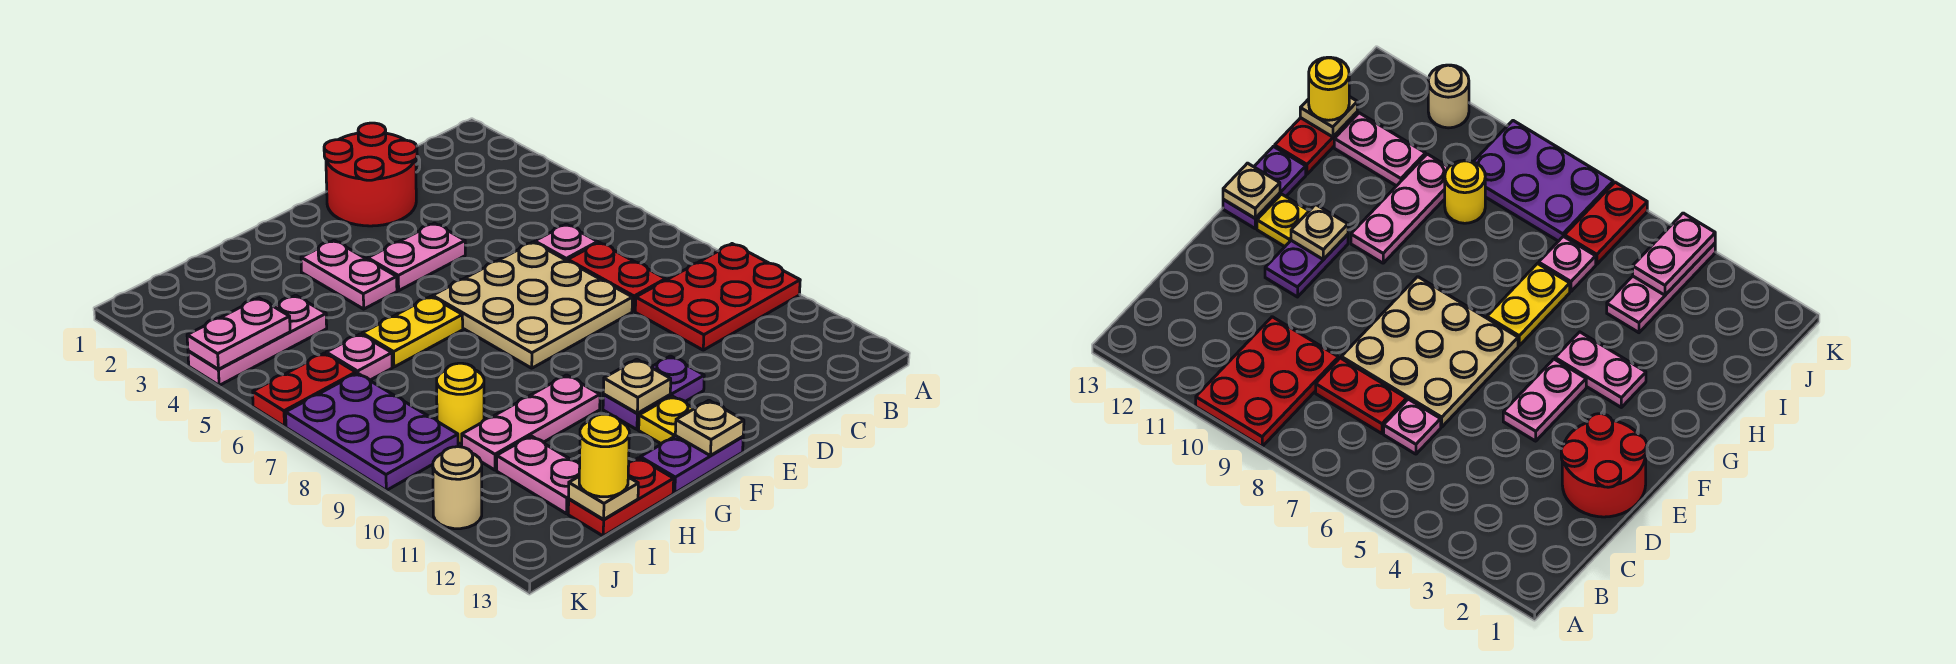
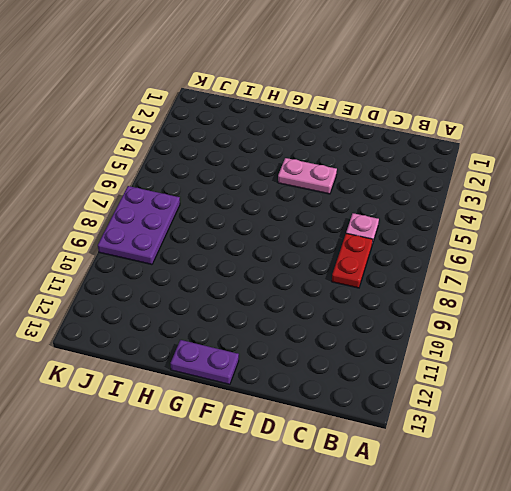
none -> red plate A9:C10 level 1
none -> red round brick D1:E2 level 1
none -> tan plate D6:F8 level 1

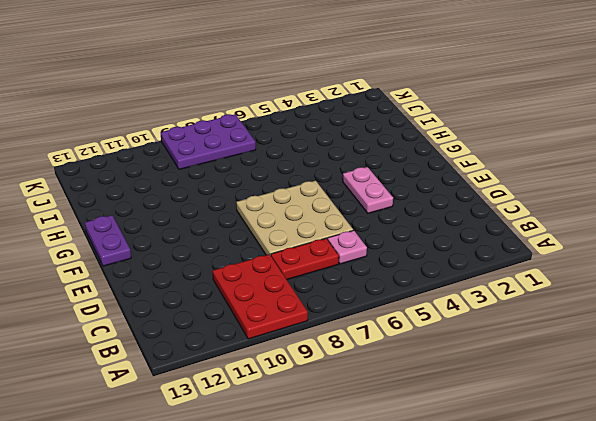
none -> red round brick D1:E2 level 1
none -> purple plate E11:F11 level 1
none -> yellow plate F12 level 1

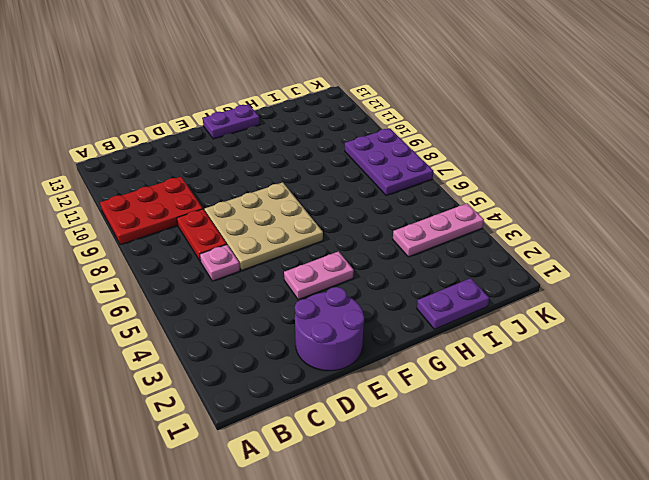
purple round brick D1:E2 level 1 -> red round brick D1:E2 level 1
purple plate H1:I1 level 1 -> purple plate E11:F11 level 1
none -> yellow plate F12 level 1
none -> pink plate G3:G4 level 1
none -> yellow plate G6:H6 level 1

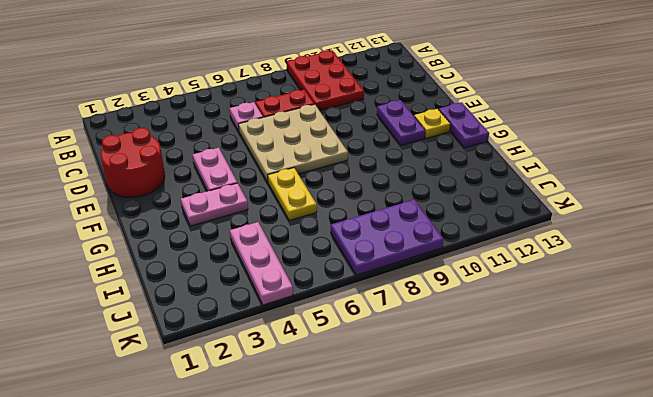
none -> pink plate G10:I10 level 1
none -> red plate H13:I13 level 1
none -> pink plate I6 level 1

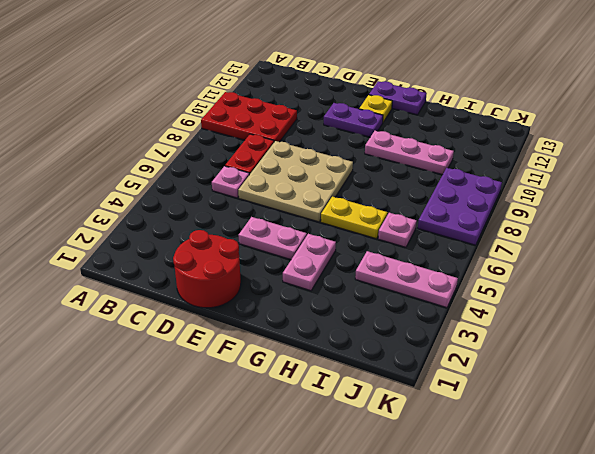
none -> red plate H13:I13 level 1
none -> yellow round brick I9 level 1
none -> pink plate I11:I12 level 1

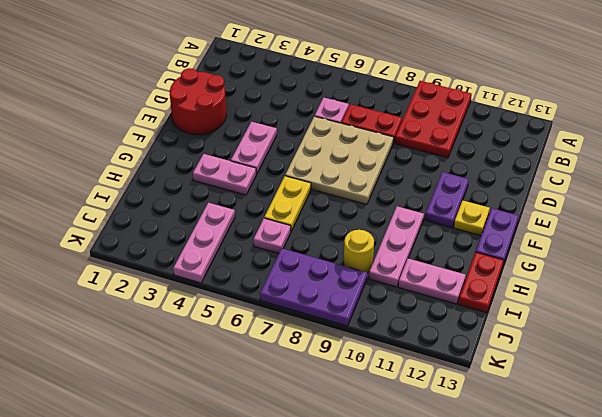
none -> red plate J6:K6 level 1
none -> tan round brick K11 level 1
none -> tan plate F11 level 2

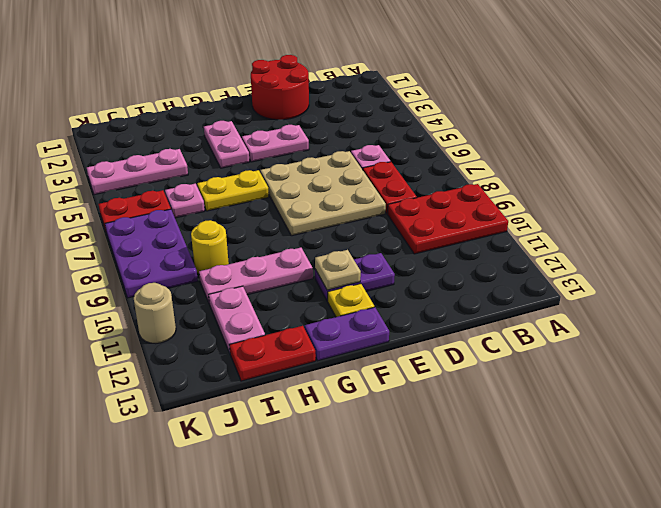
none -> tan plate F13 level 2
none -> tan plate I13 level 2
none -> pink plate J4:K4 level 2

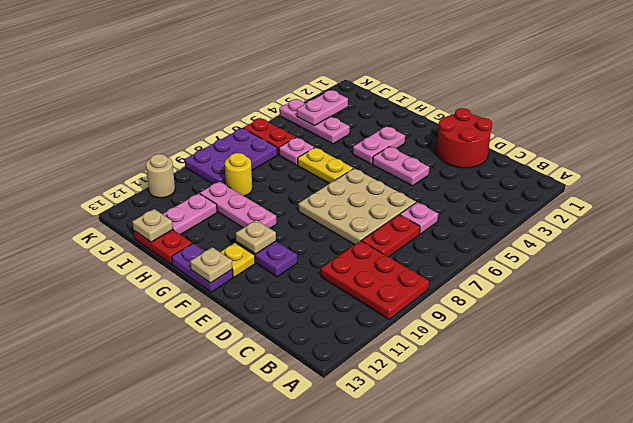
pink plate J3:J4 level 2 -> pink plate J4:K4 level 2
none -> yellow round brick I13 level 3

